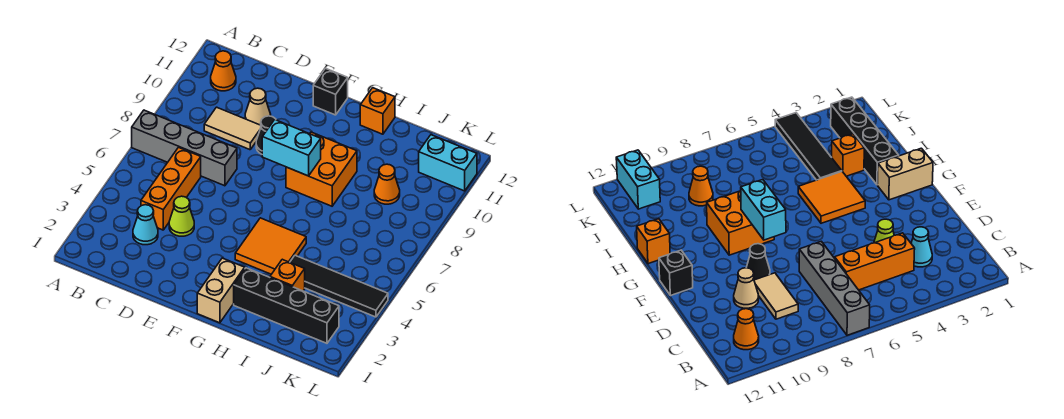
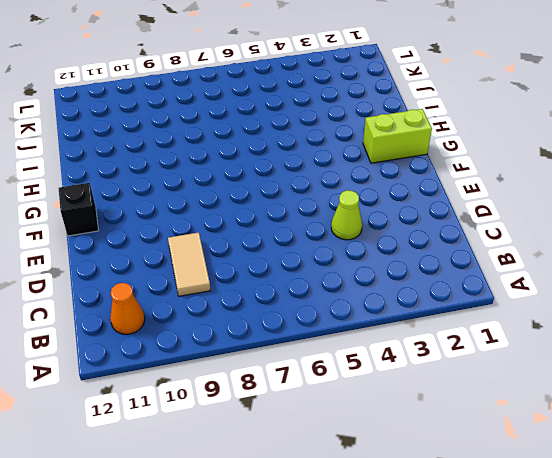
lime brick G1:G2 level 1 -> tan brick G1:G2 level 1
none -> grey brick A7:D7 level 1
none -> cyan cone C3 level 1
none -> orange brick C4:C6 level 1

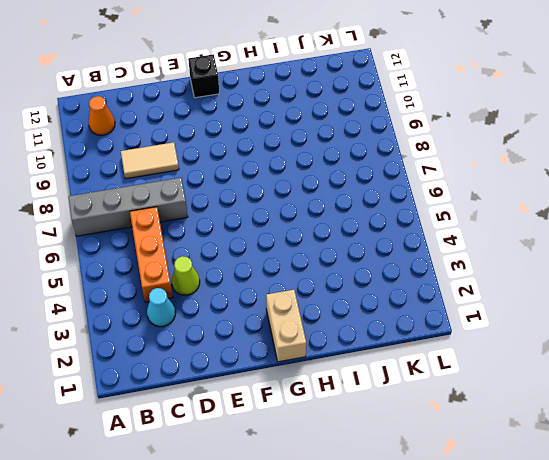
none -> tan cone D10 level 1
none -> black cone E9 level 1
none -> orange tile G4:H5 level 1

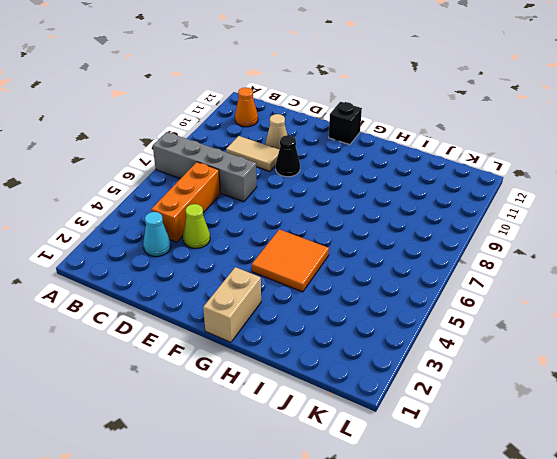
none -> orange brick G8:H9 level 1
none -> black brick H2:K2 level 1
none -> orange brick H12 level 1

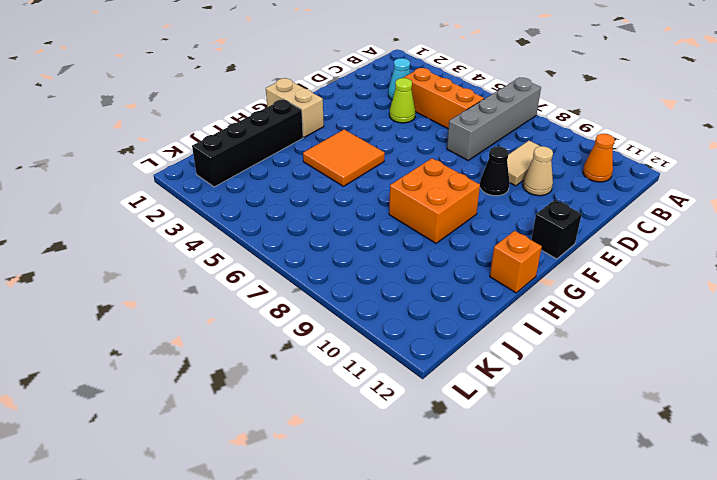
none -> orange brick I3 level 1
none -> black tile I4:L4 level 1
none -> orange cone J9 level 1

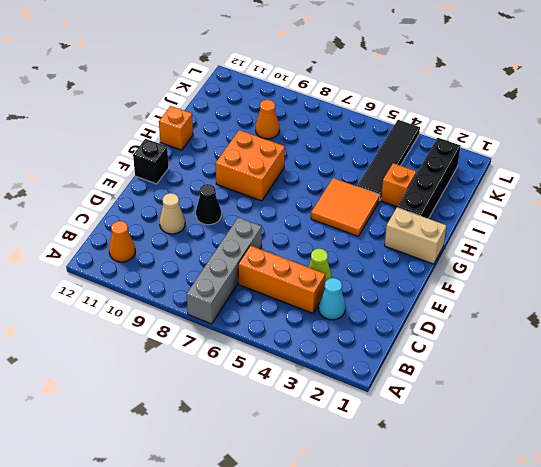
none -> tan tile C9:D9 level 1
none -> cyan brick K11:L11 level 1
none -> cyan brick F8:G8 level 2

